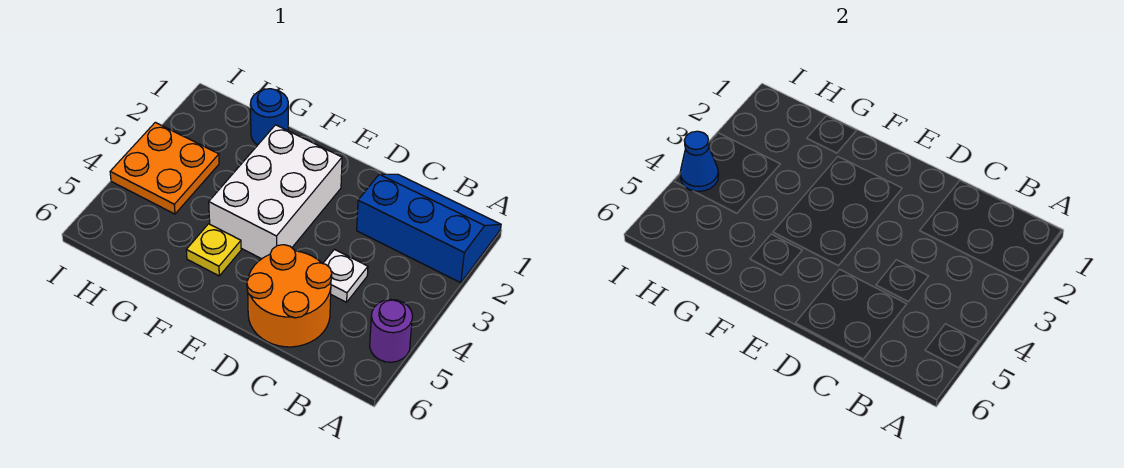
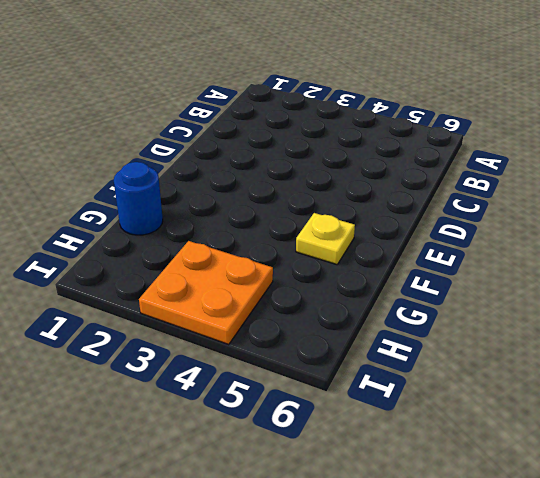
none -> blue slope A1:C2 level 1 top 2
none -> purple round brick A5 level 1

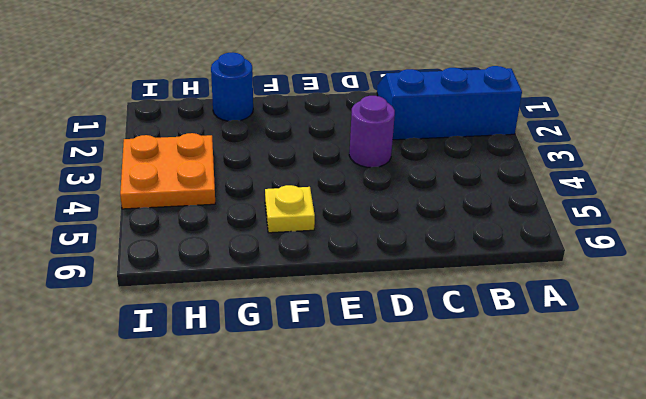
purple round brick D3 level 1 -> purple round brick A5 level 1
none -> white plate C4 level 1
none -> orange round brick C5:D6 level 1

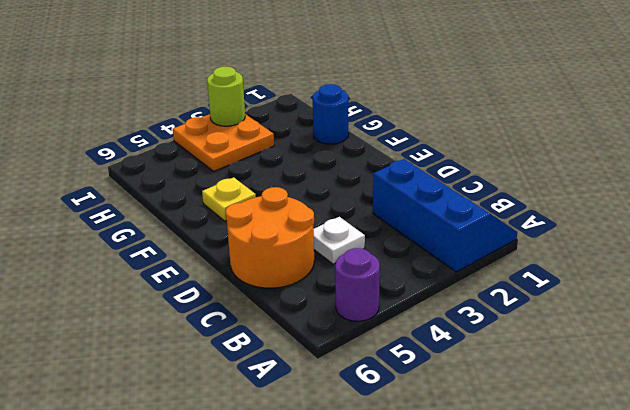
lime round brick I3 level 2 -> none
none -> white brick E2:F4 level 1
none -> blue cone I4 level 2

